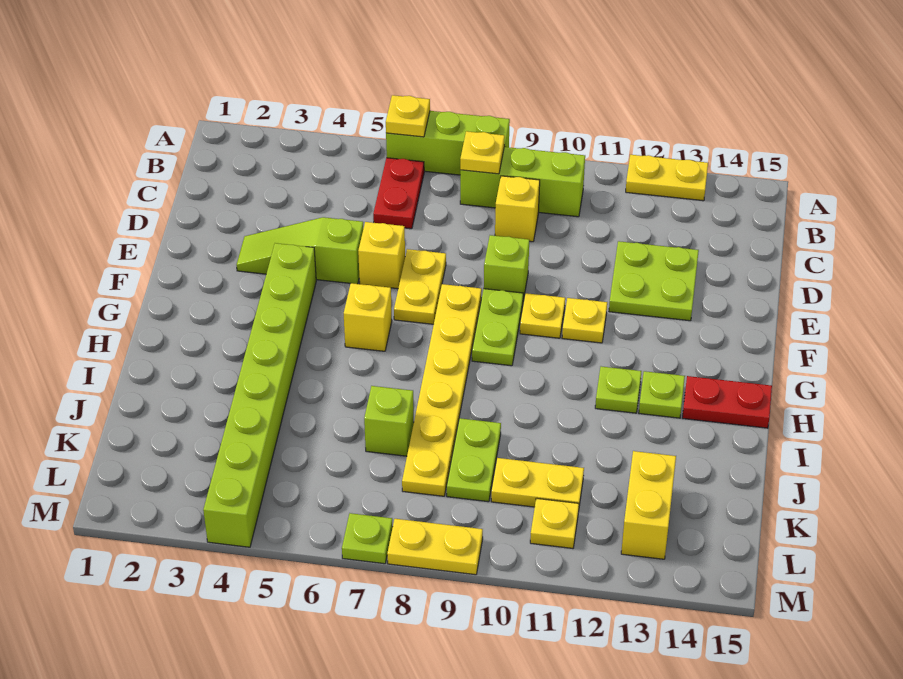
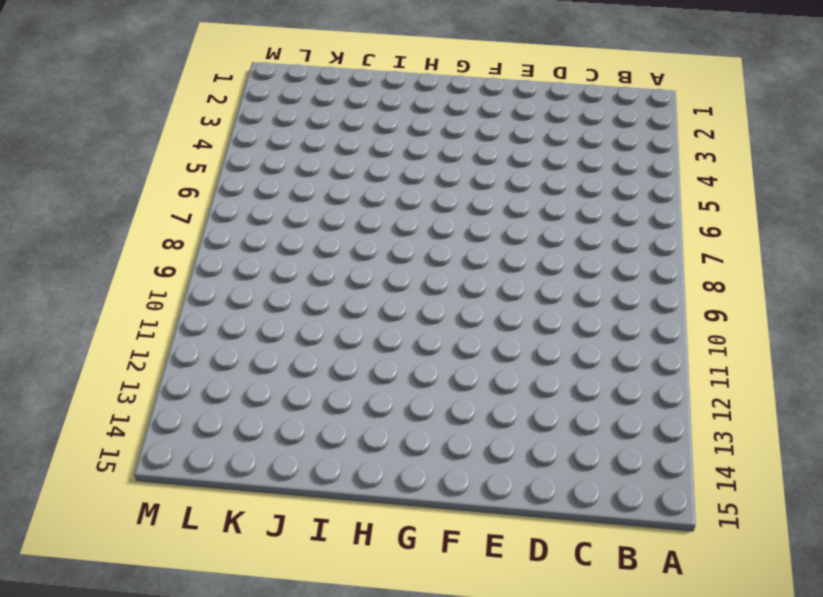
none -> lime brick A6:A8 level 1
none -> yellow plate A12:A13 level 1
none -> red plate B6:C6 level 1

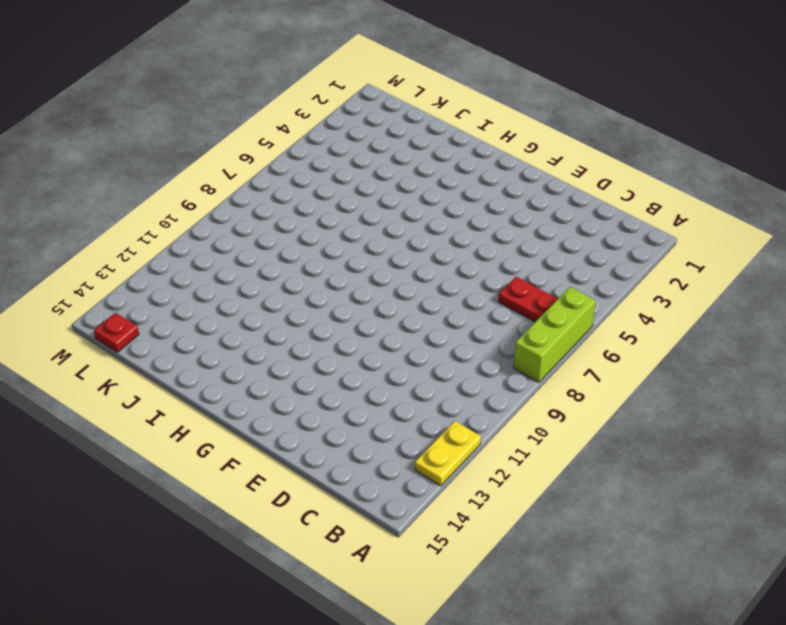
red plate L15 level 1 -> none
none -> lime brick B8:B10 level 1
none -> yellow brick C9 level 1
none -> lime plate D12:E13 level 1

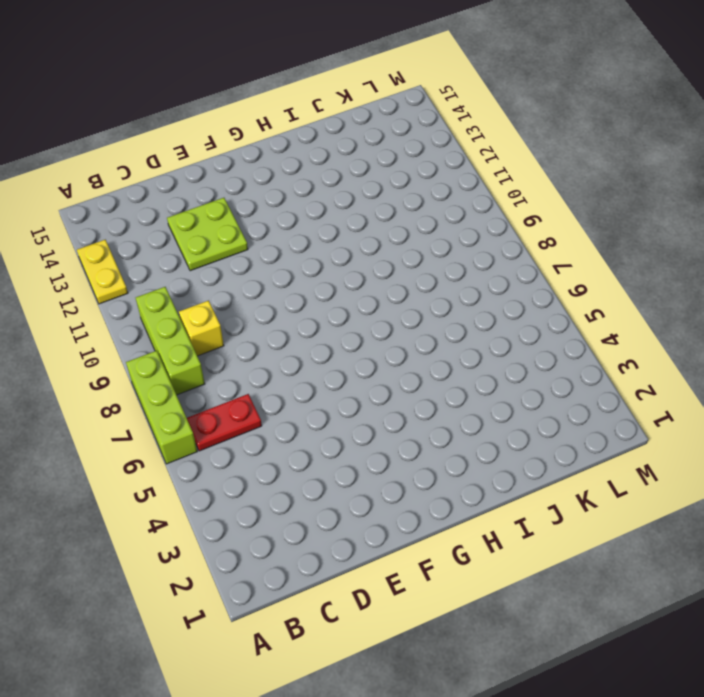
none -> lime slope E3:E5 level 1 top 5
none -> yellow brick E6 level 1
none -> yellow plate E7:F7 level 1

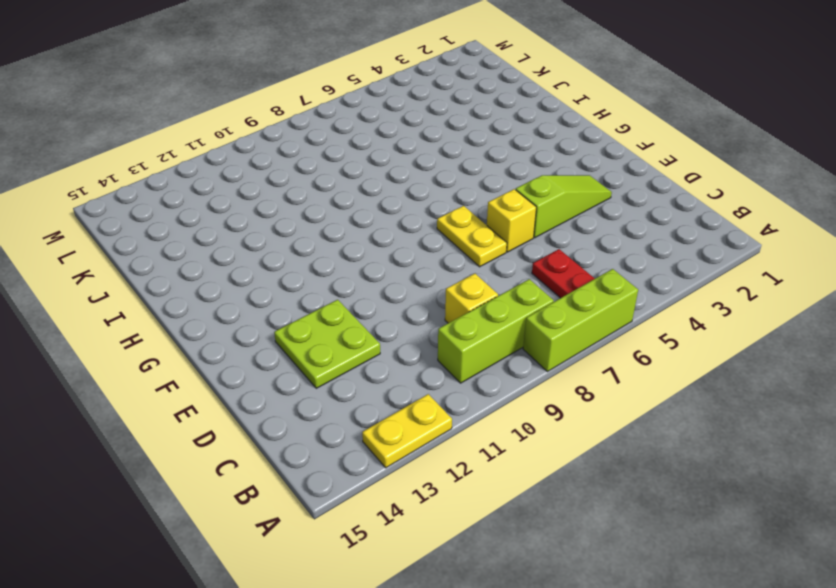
none -> lime brick E9 level 1
none -> lime brick F4:M4 level 1
none -> yellow plate F8:K8 level 1

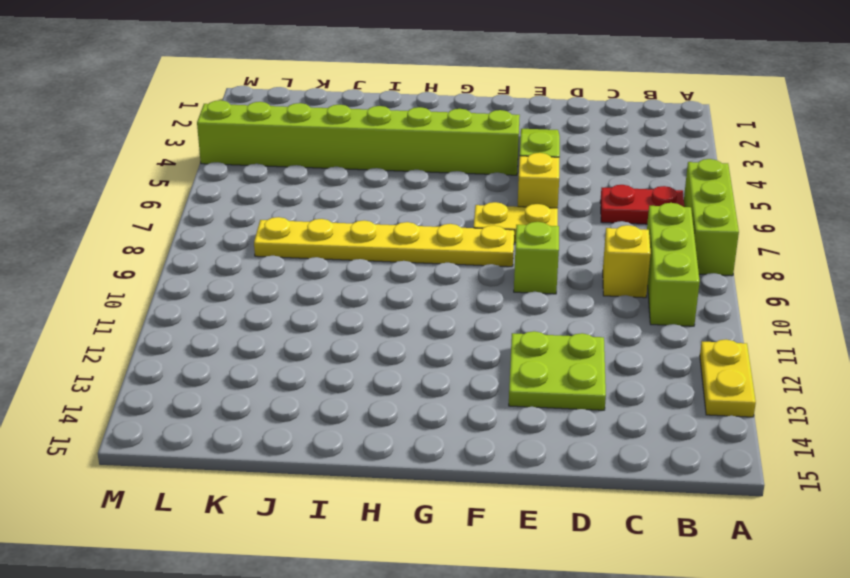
none -> lime plate F9:G9 level 1
none -> yellow plate F10 level 1
none -> yellow plate F11 level 1

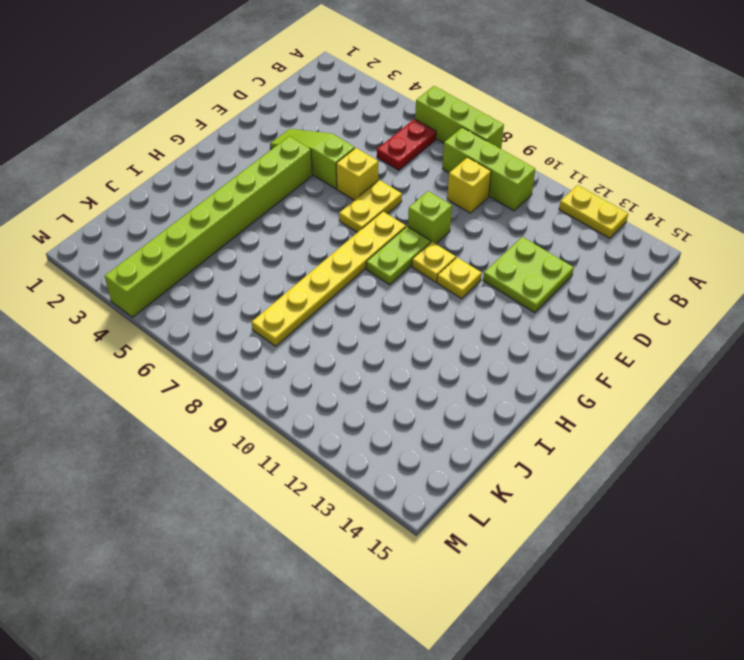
none -> yellow brick G6 level 1
none -> lime plate H12 level 1
none -> lime plate H13 level 1

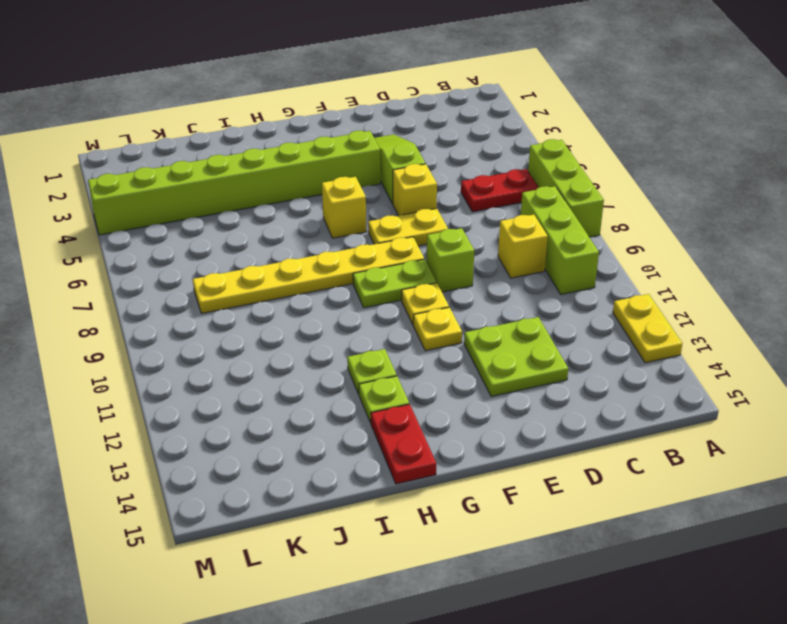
none -> lime brick J7 level 1
none -> lime plate J9:K9 level 1
none -> yellow plate K10:K11 level 1

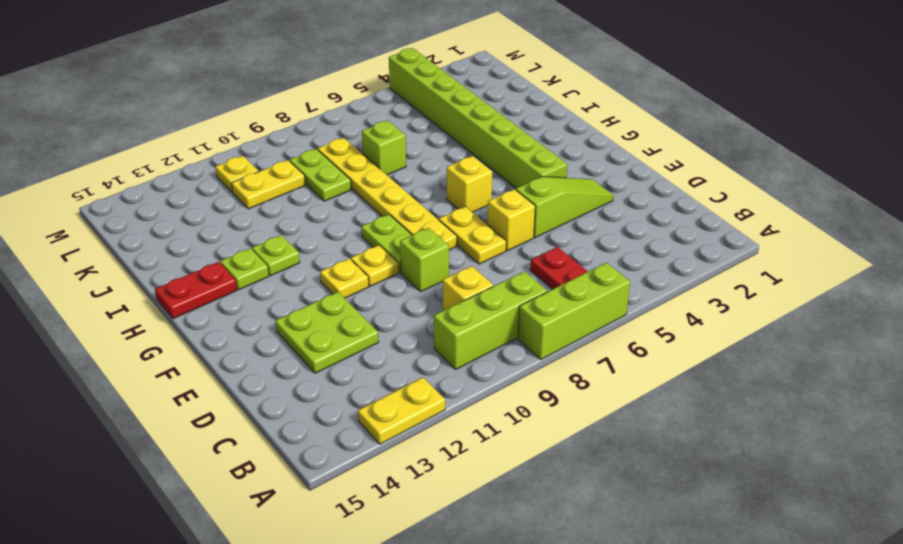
none -> yellow brick K13:L13 level 1
none -> lime plate M7 level 1
none -> yellow plate M8:M9 level 1

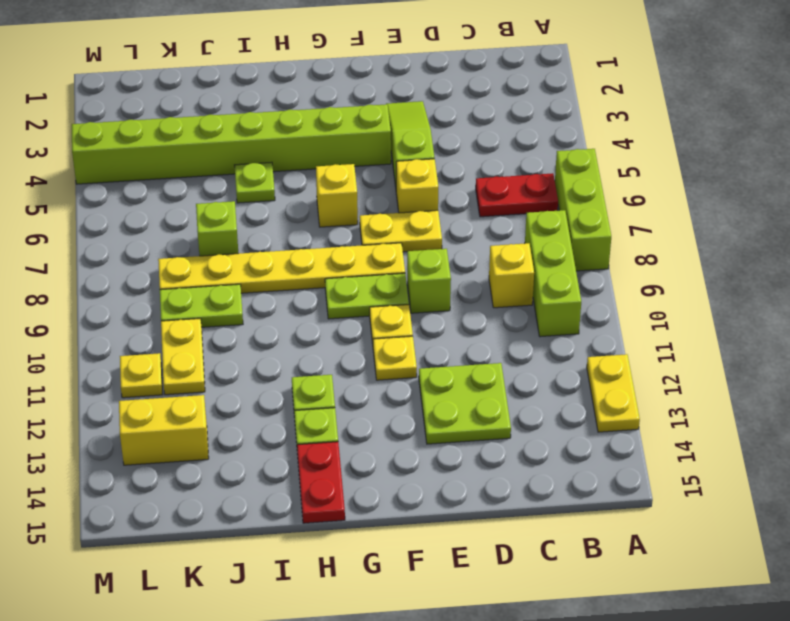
lime plate I5 level 1 -> lime plate M7 level 1
none -> yellow plate M8:M9 level 1
none -> yellow plate A6 level 2
none -> yellow plate B8 level 2

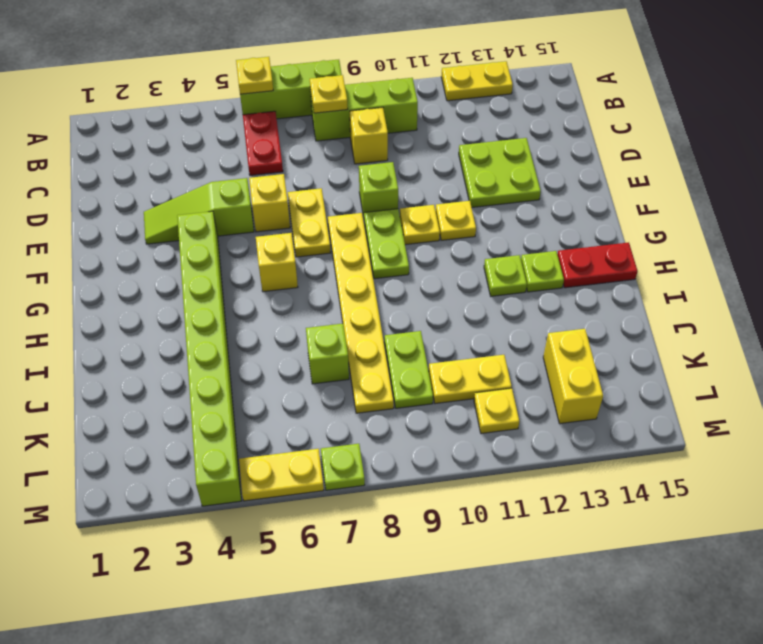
yellow plate M5:M6 level 1 -> yellow plate M8:M9 level 1

